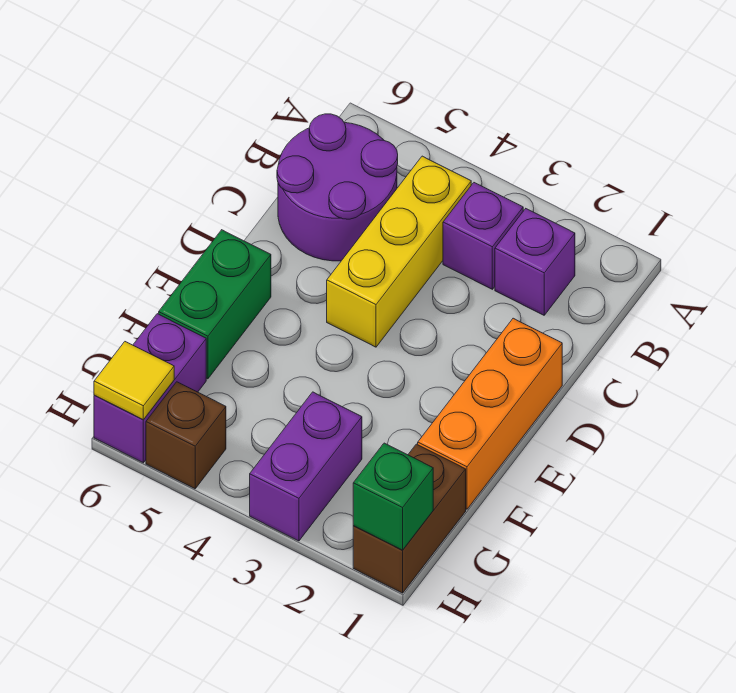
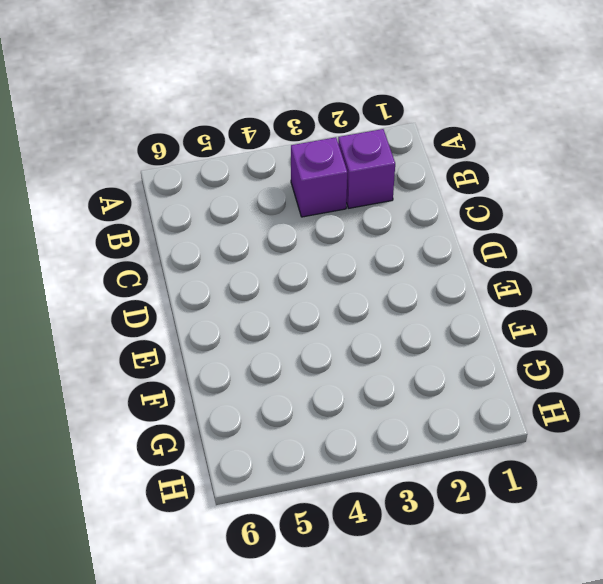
none -> yellow brick B4:D4 level 1
none -> purple round brick B5:C6 level 1
none -> orange brick D1:F1 level 1

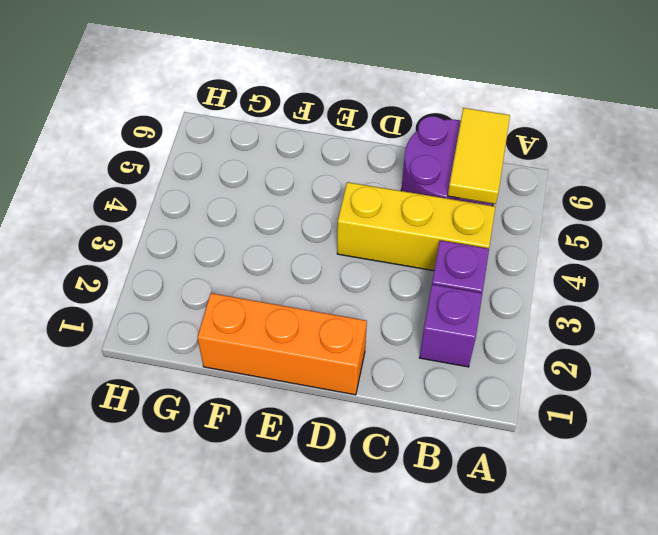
yellow tile B5:B6 level 2 -> none
none -> green brick E6:F6 level 1
none -> brown brick G1:H1 level 1
none -> purple brick G3:H3 level 1

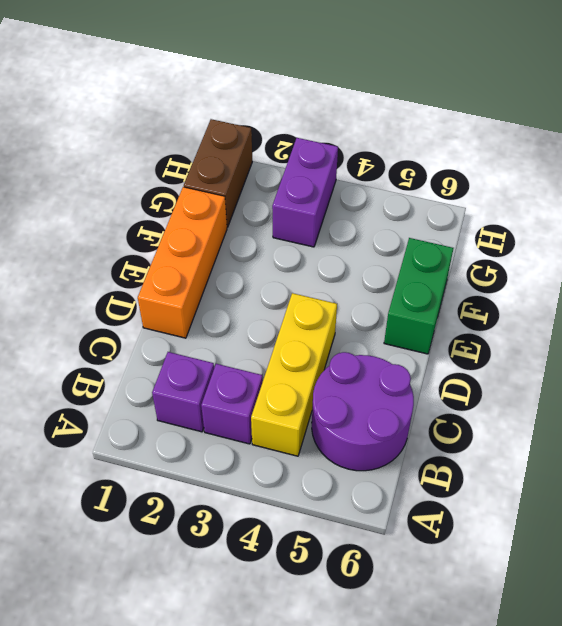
none -> purple brick G6:H6 level 1
none -> brown brick H5 level 1
none -> green brick H1 level 2

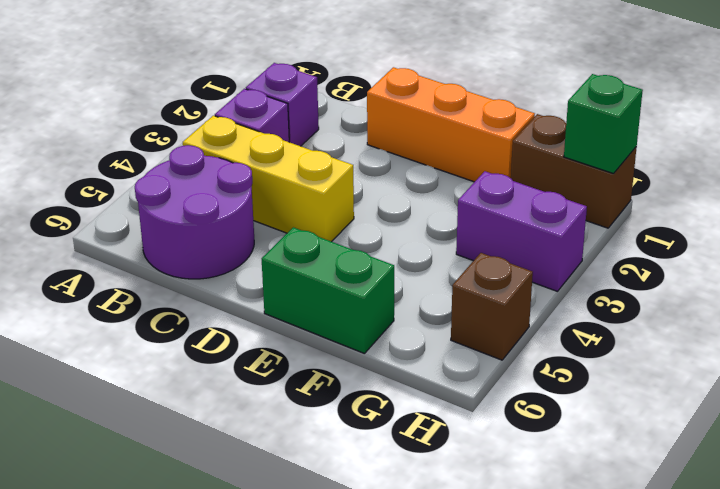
none -> purple brick G6:H6 level 1
none -> yellow tile H6 level 2

